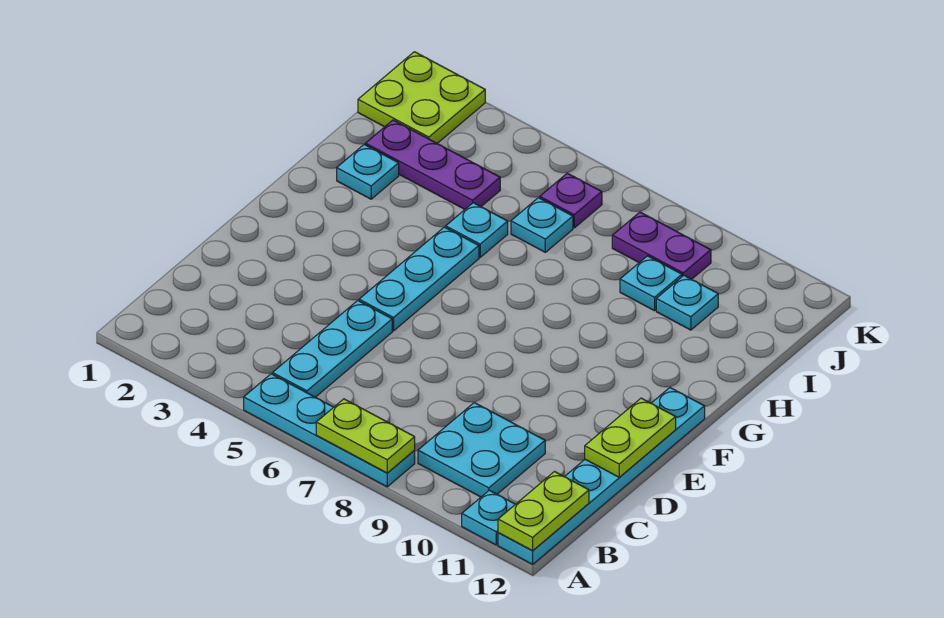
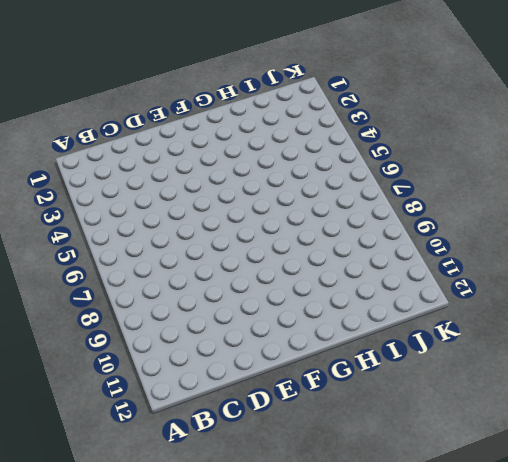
none -> cyan plate A5:A8 level 1
none -> cyan plate A11 level 1
none -> cyan plate A12:F12 level 1

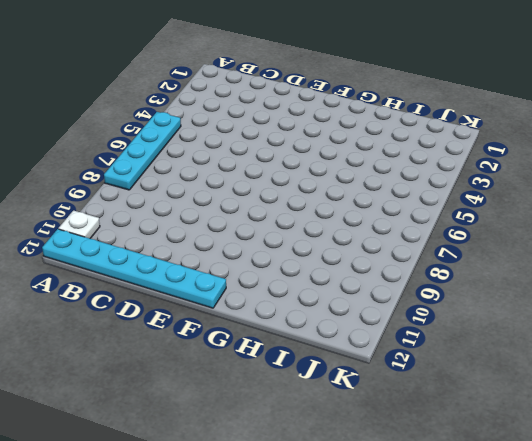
white plate A11 level 1 -> cyan plate A11 level 1
none -> cyan plate B5:D5 level 1
none -> cyan plate B9:C10 level 1
none -> cyan plate E5:G5 level 1

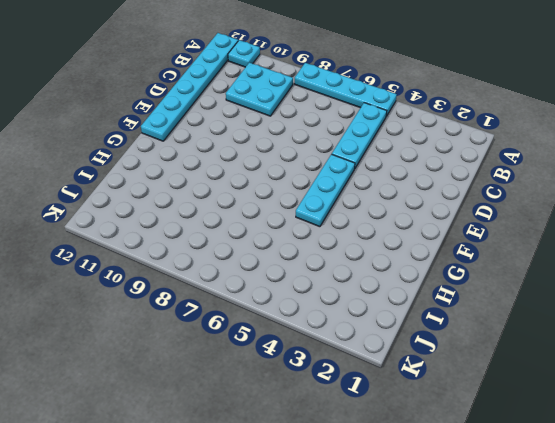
none -> cyan plate H2 level 1
none -> cyan plate H5 level 1
none -> purple plate I2:I4 level 1

